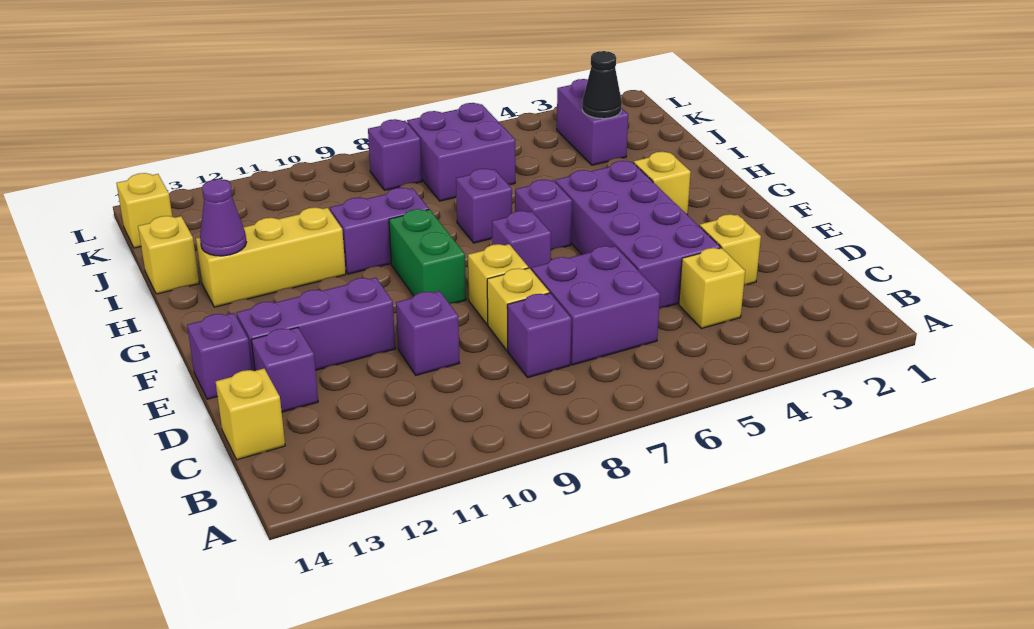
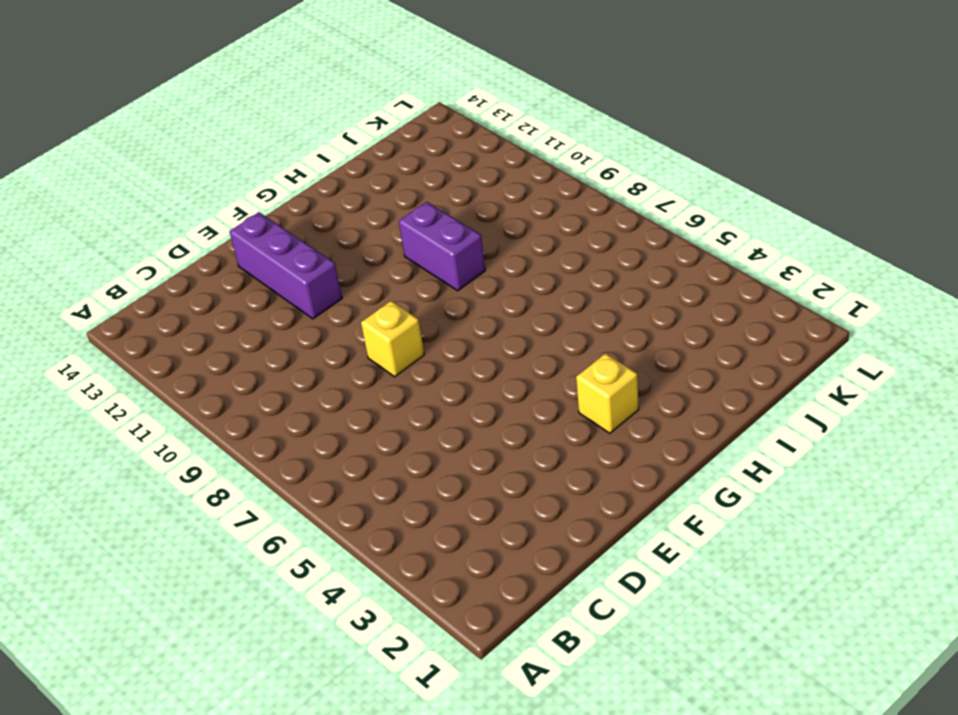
none -> yellow brick C4 level 1
none -> purple brick C6:D7 level 1
none -> purple brick C8 level 1

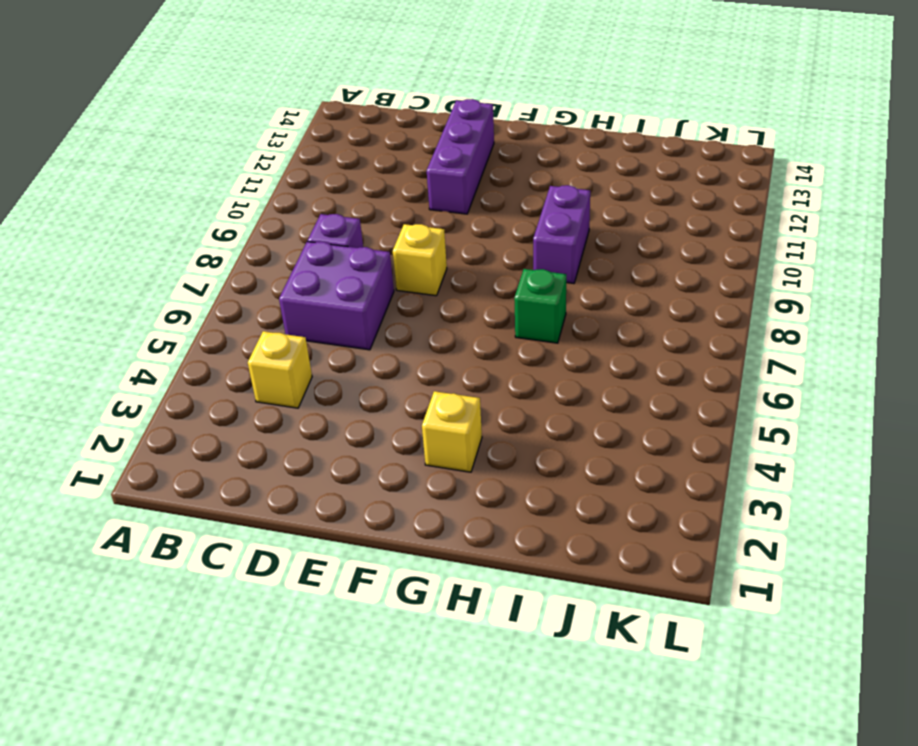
green brick H7 level 1 -> purple brick H7 level 1
none -> yellow brick C14 level 1
none -> yellow brick D3 level 1
none -> purple brick D4:G5 level 1

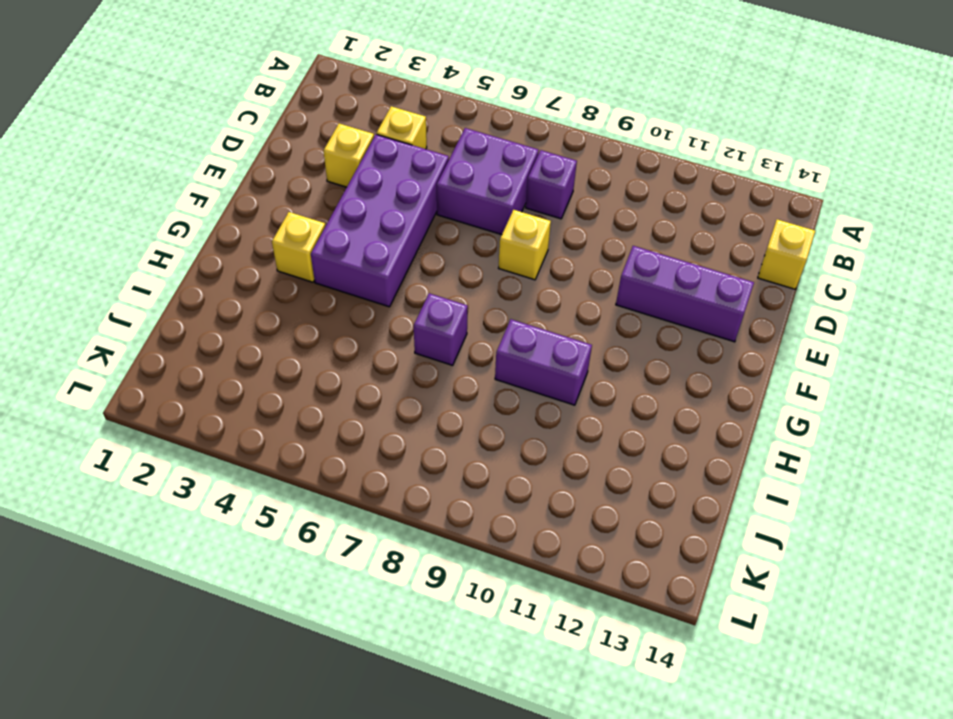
none -> yellow brick D8 level 1
none -> purple brick D10 level 1
none -> purple brick D13 level 1

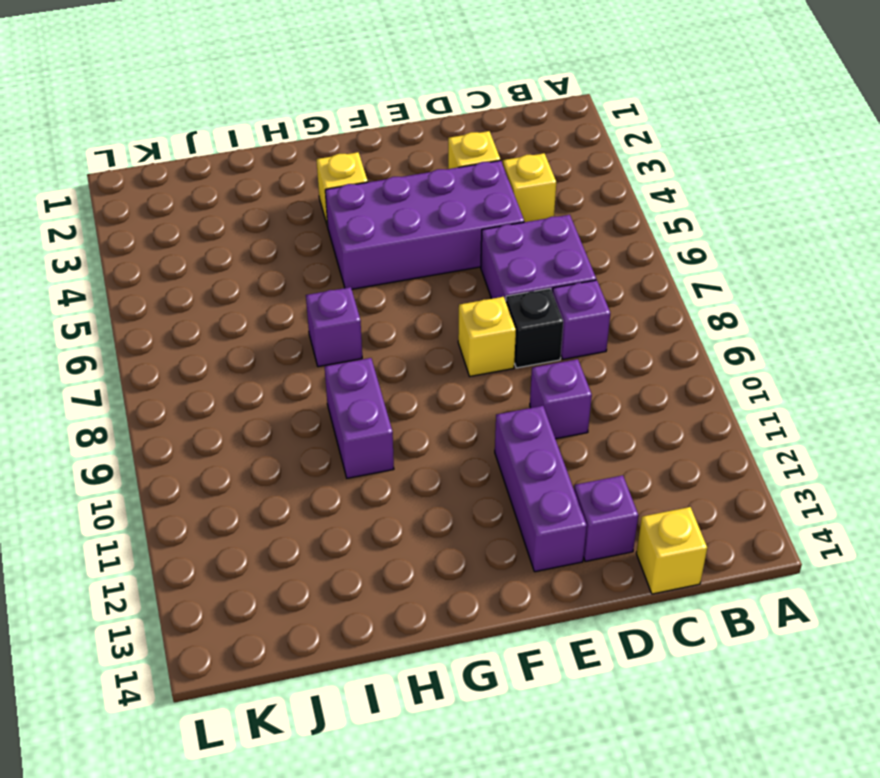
black brick D8 level 1 -> yellow brick D8 level 1
none -> purple brick E14 level 1
none -> purple brick F7 level 1
none -> green brick F9:G9 level 1

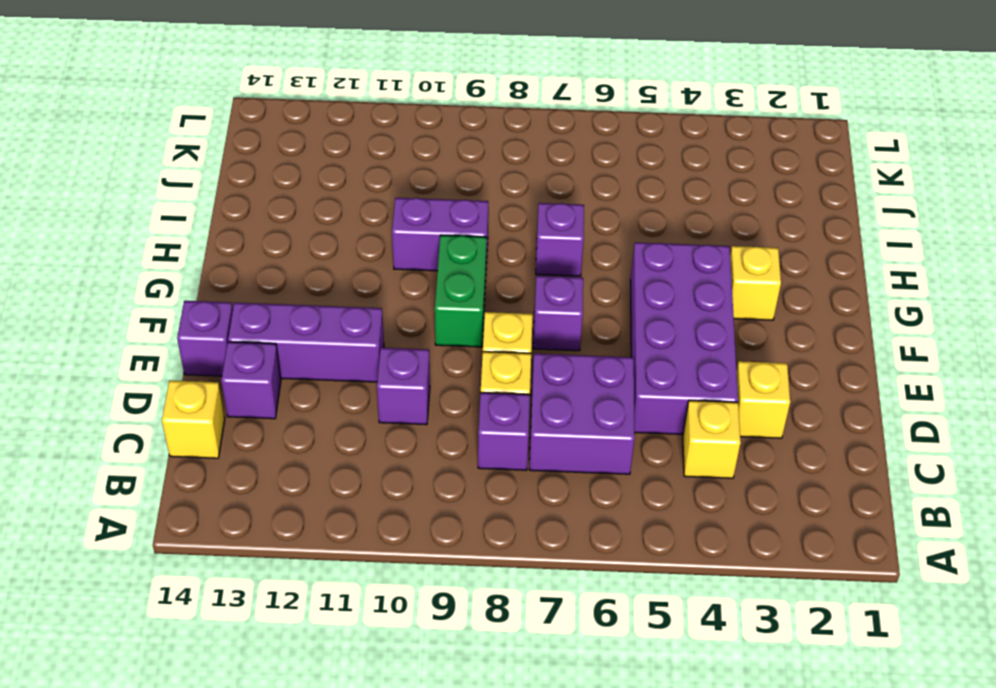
none -> purple brick G6 level 1
none -> yellow brick H11:H13 level 1
none -> yellow brick I14 level 1

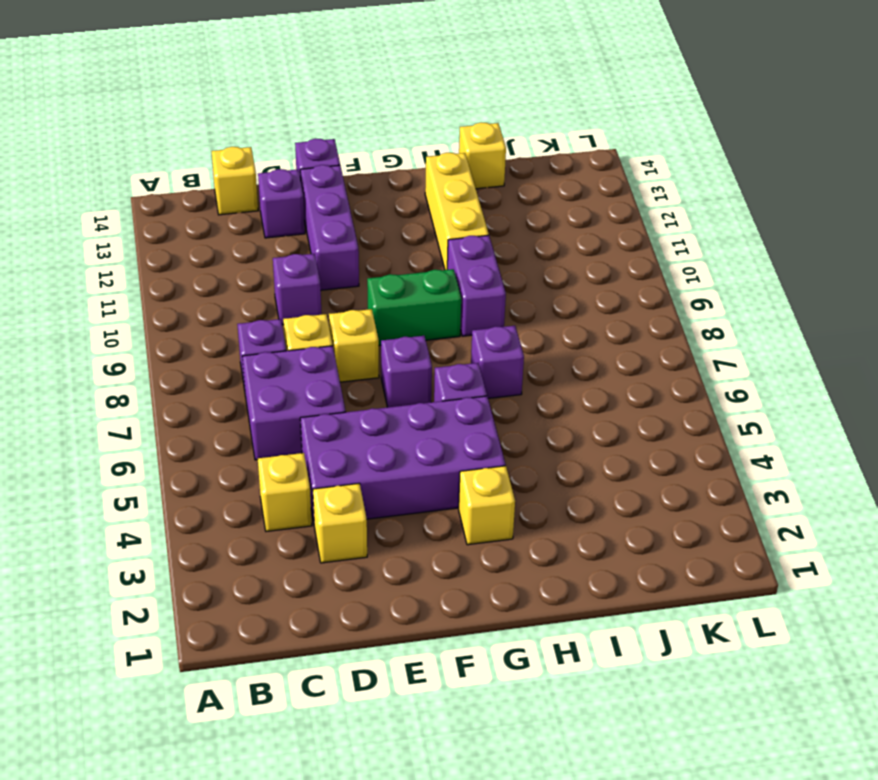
none -> purple brick J3:K3 level 1
none -> purple brick J6:K7 level 1
none -> purple brick K8 level 1

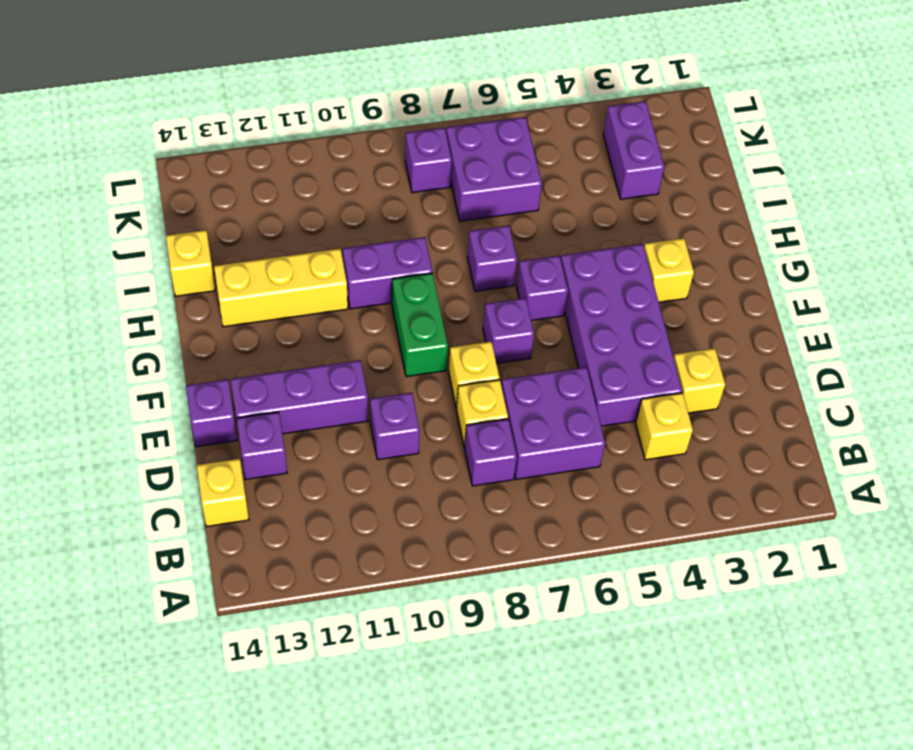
none -> yellow brick K14 level 1
none -> purple cone H13 level 2
none -> black cone J3 level 2

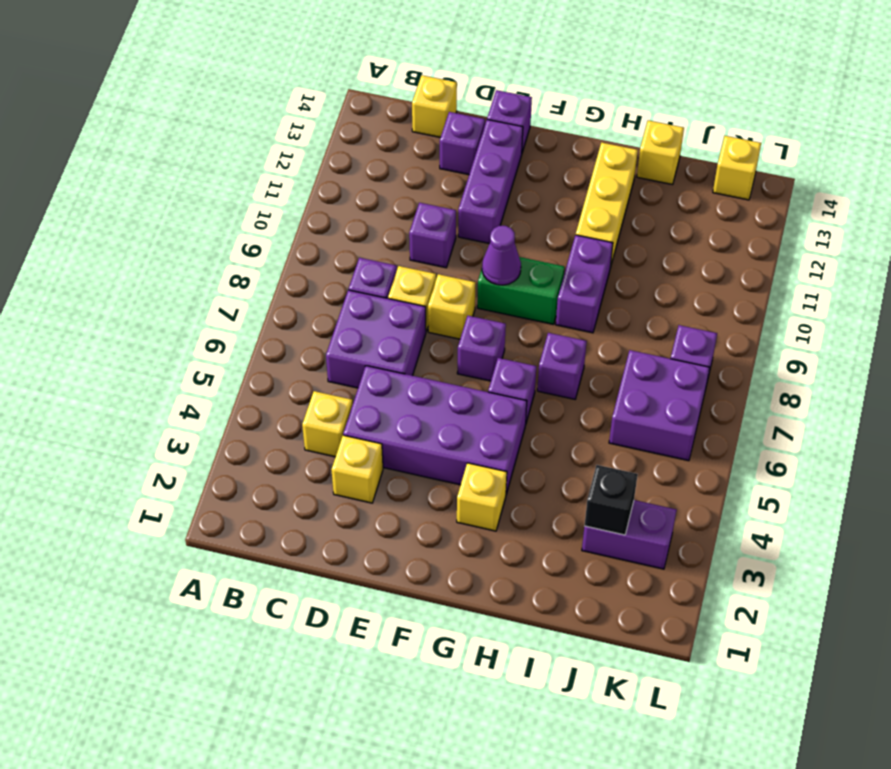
purple cone F9 level 2 -> purple cone H13 level 2
black brick J3 level 2 -> black cone J3 level 2

